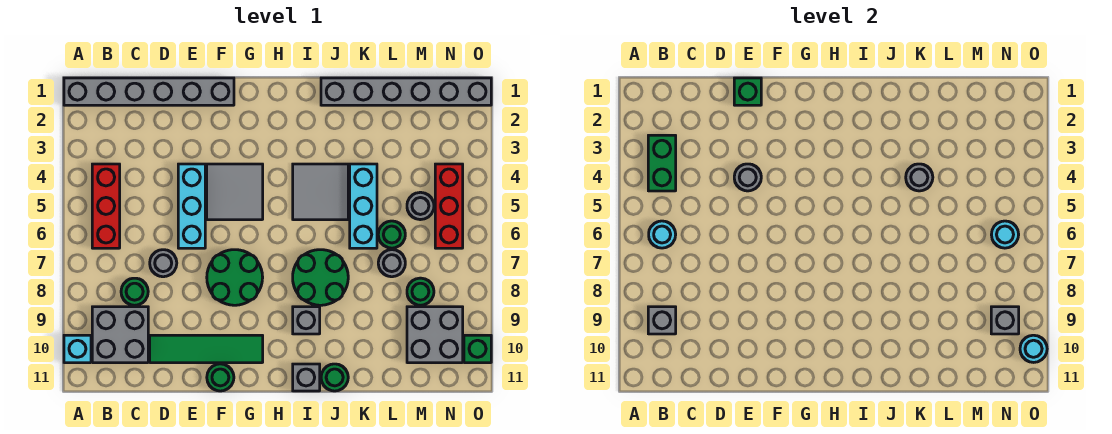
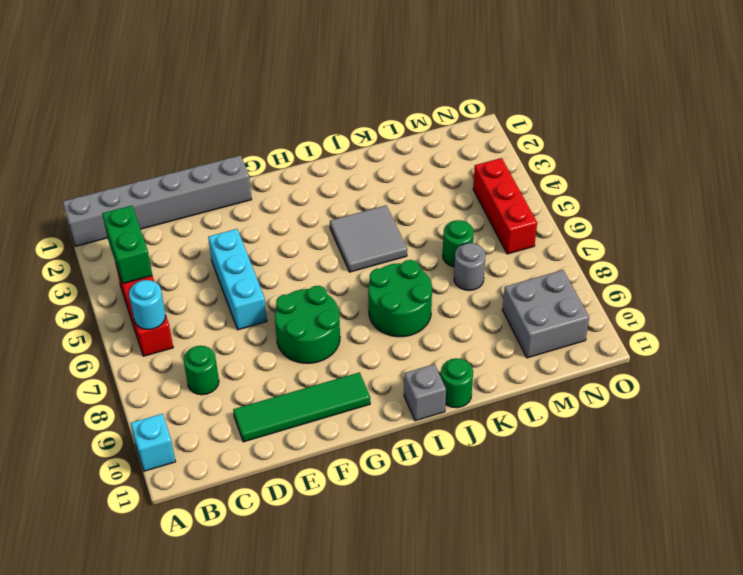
none -> grey brick B9:C10 level 1
none -> grey round brick D7 level 1
none -> grey tile F4:G5 level 1
none -> green round brick F11 level 1

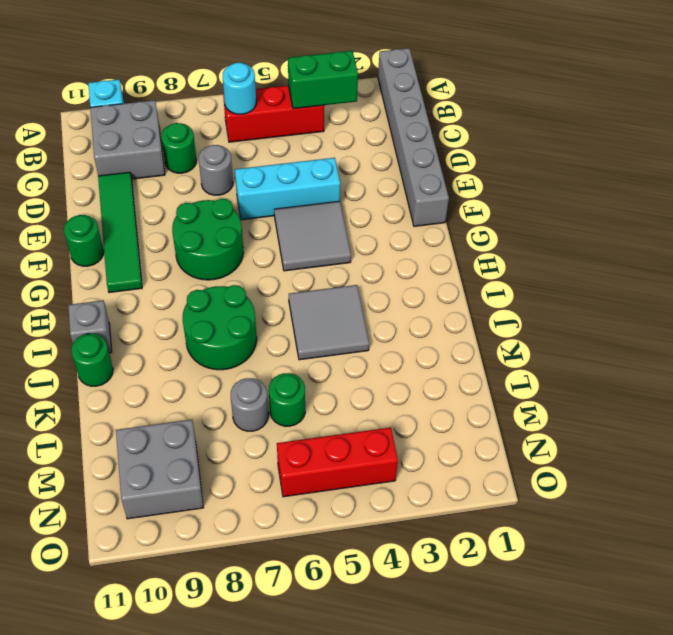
none -> grey brick I9 level 1
none -> grey brick J1:O1 level 1
none -> cyan brick K4:K6 level 1
none -> grey round brick M5 level 1

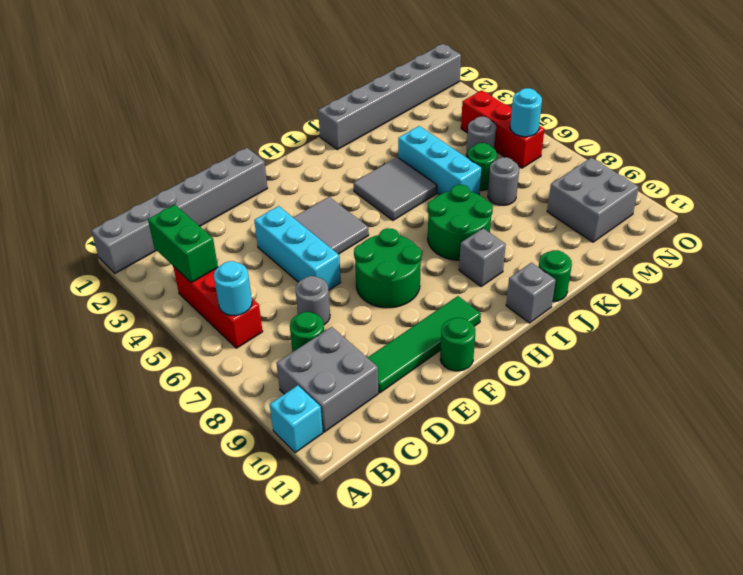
none -> green round brick M8 level 1
none -> green brick O10 level 1
none -> grey brick B9 level 2
none -> green brick E1 level 2

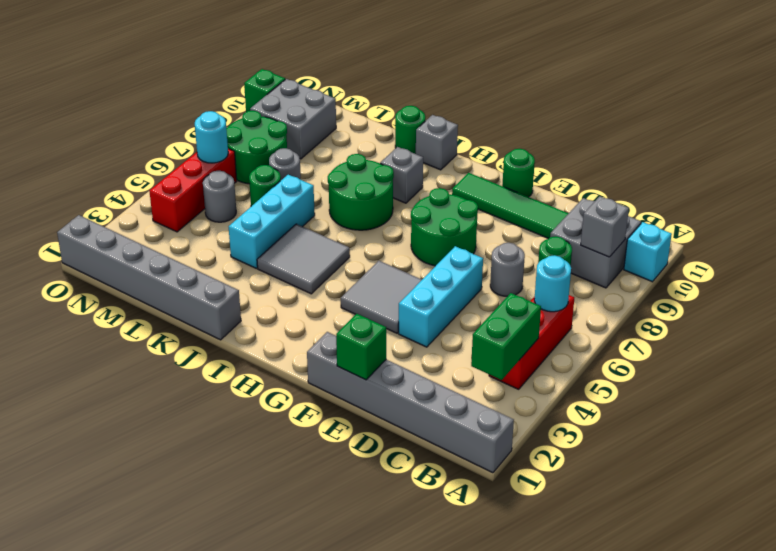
green round brick M7:N8 level 1 -> green round brick M8 level 1
none -> grey round brick E4 level 2
none -> grey round brick K4 level 2
none -> grey brick N9 level 2
none -> cyan round brick O10 level 2

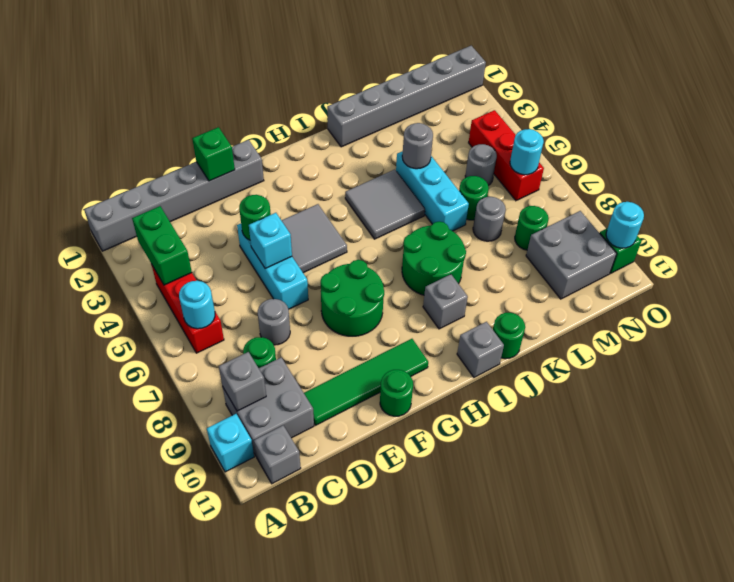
grey brick B11 level 1 -> grey brick N9 level 2
green round brick E4 level 2 -> grey round brick E4 level 2
cyan brick E5 level 2 -> none

